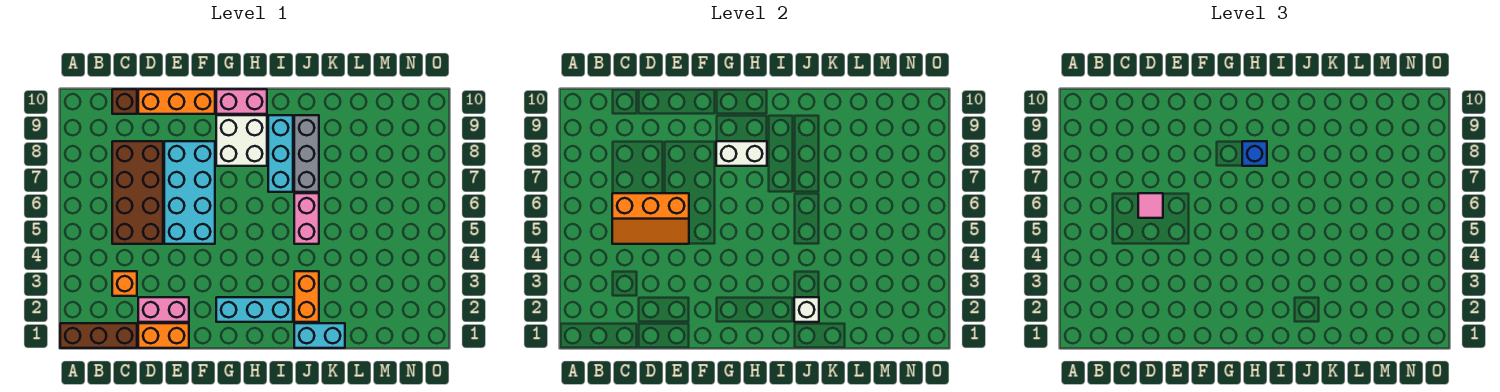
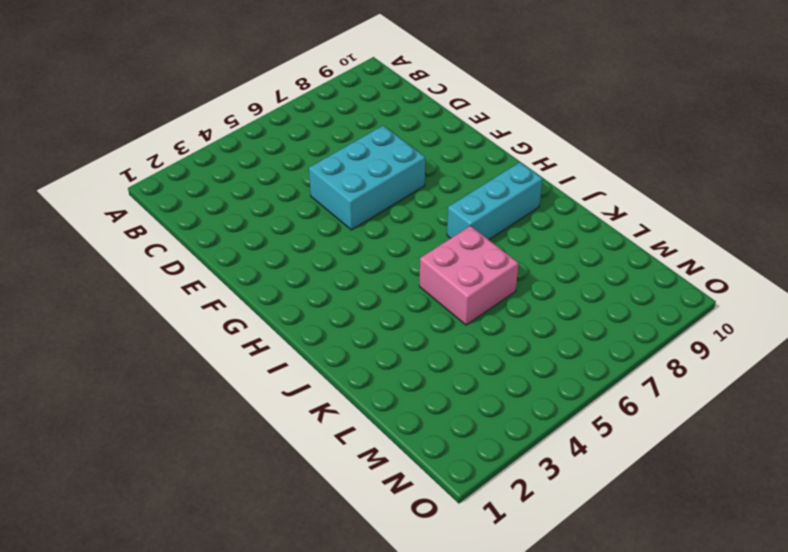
cyan brick E5:F7 level 1 -> cyan brick E5:F8 level 1
pink brick J5:K6 level 1 -> pink brick J5:J6 level 1
none -> brown brick A1:C1 level 1
none -> orange brick C3 level 1
none -> brown brick C5:D8 level 1

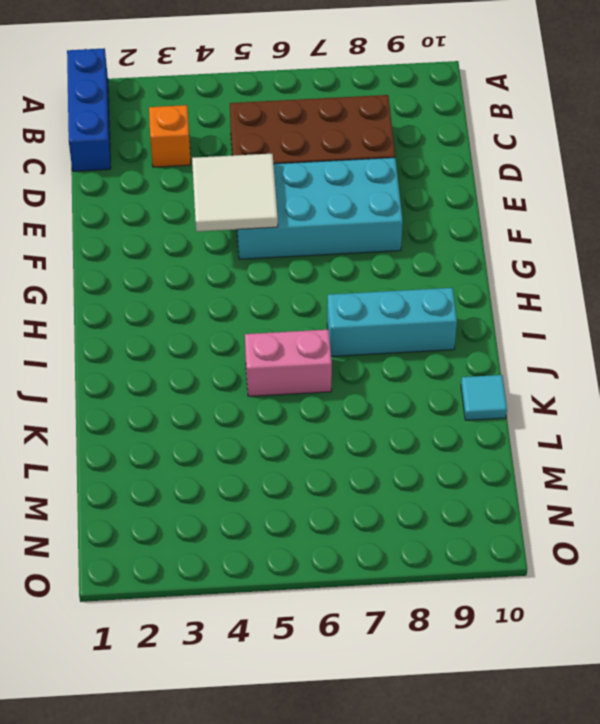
blue brick A1:C1 level 1 -> brown brick A1:C1 level 1
white tile E4:F5 level 2 -> orange slope C5:E6 level 2 top 6
cyan tile K10 level 1 -> none
none -> brown brick C10 level 1
none -> orange brick D1:E1 level 1
none -> pink brick D2:E2 level 1

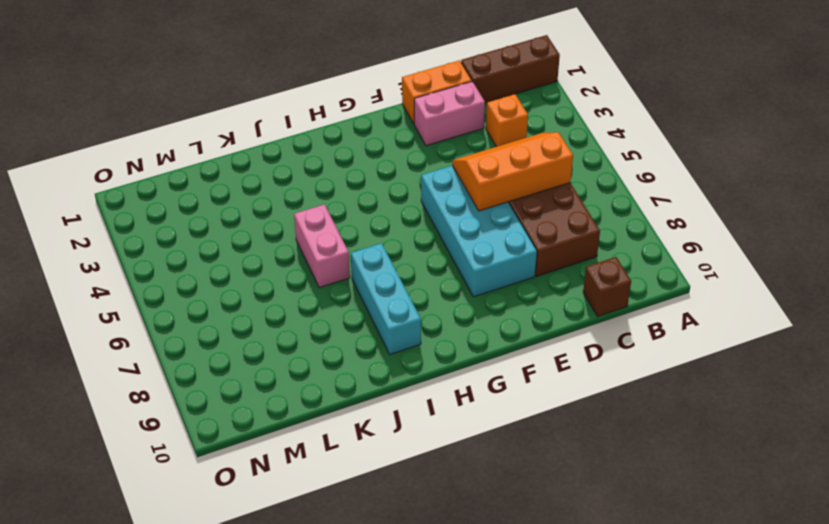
none -> orange brick D10:F10 level 1
none -> cyan brick G2:I2 level 1
none -> white brick G8:H9 level 1

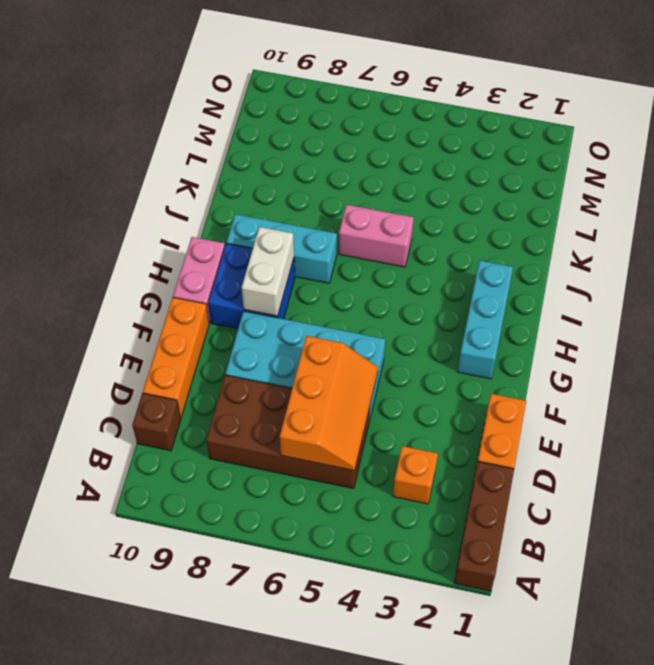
blue brick G8:H9 level 1 -> white brick G8:H9 level 1
none -> pink brick D2:E2 level 1
none -> cyan brick J1:K1 level 1
none -> orange brick J2:J3 level 1

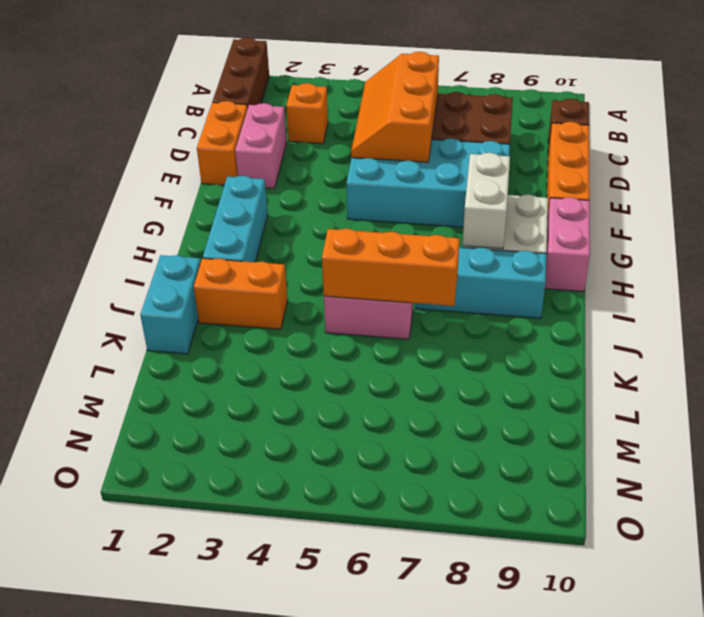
orange brick J5:J7 level 2 -> none
none -> grey brick J7:J9 level 1
none -> white brick J2 level 2
none -> pink tile D6 level 3

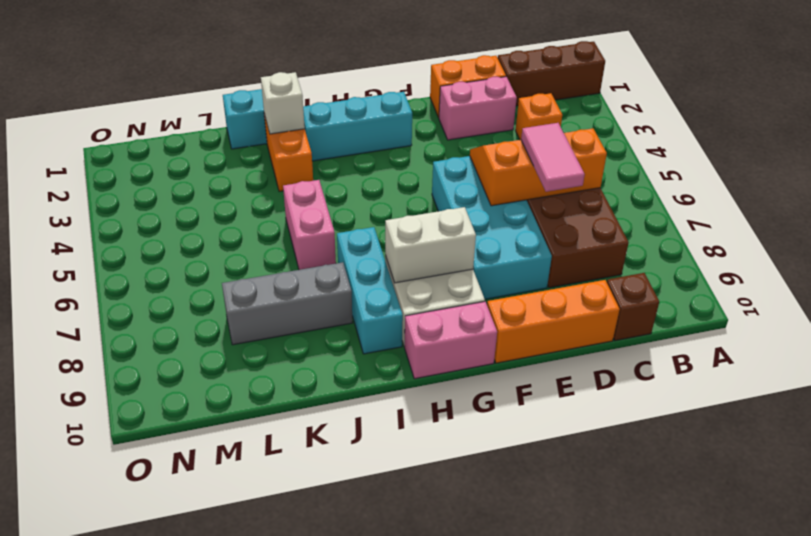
pink tile D6:D7 level 3 -> pink tile D6 level 3
grey brick J8:L8 level 1 -> grey brick J7:J9 level 1
none -> blue brick H8 level 3

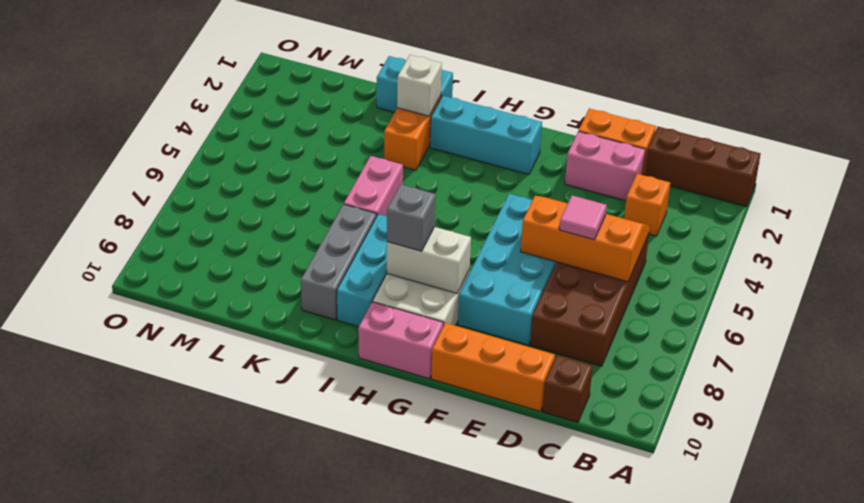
grey brick H8 level 3 -> blue brick H8 level 3

